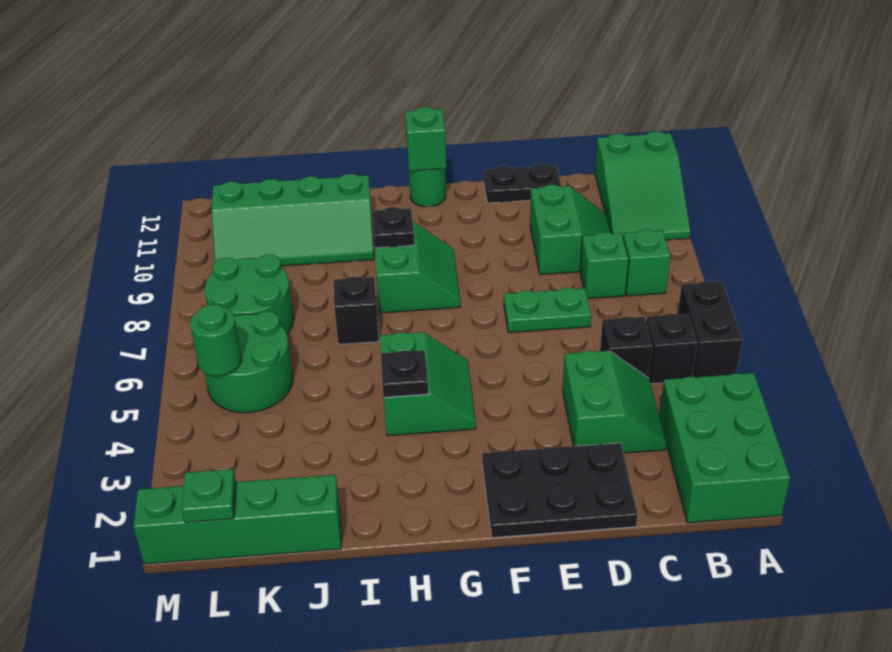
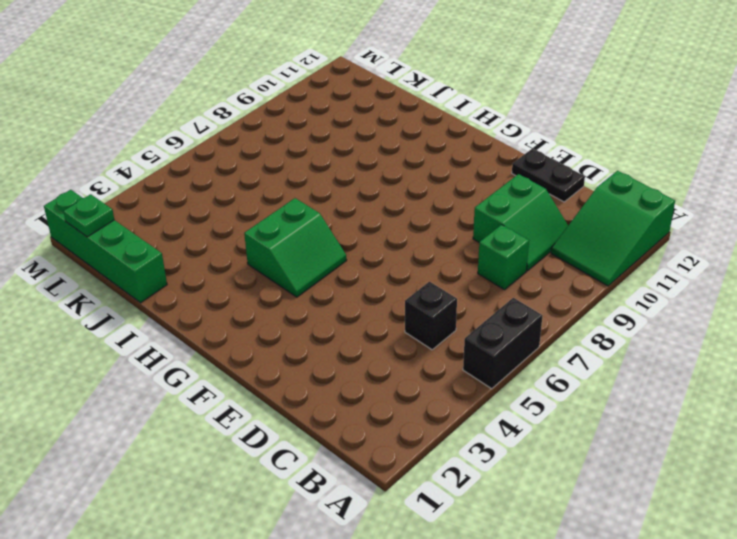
none -> green brick A1:B3 level 1
none -> black brick B5 level 1
none -> green brick B8 level 1

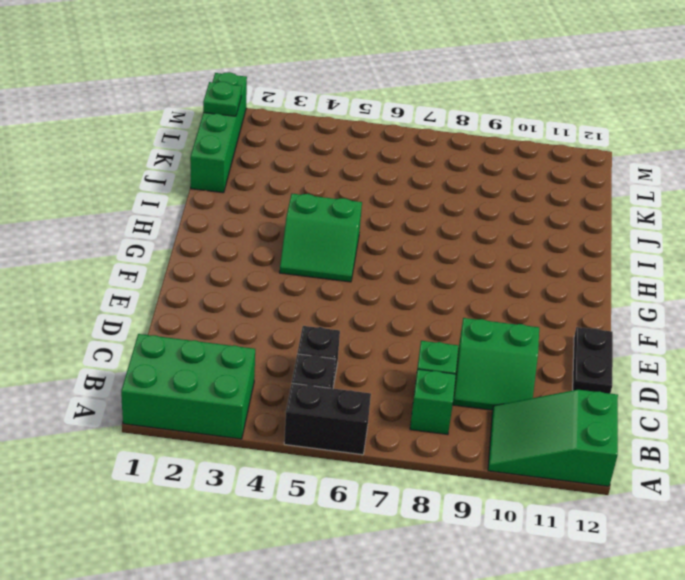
none -> green slope C3:D4 level 1 top D
none -> black plate D1:F2 level 1
none -> green plate D7:E7 level 1

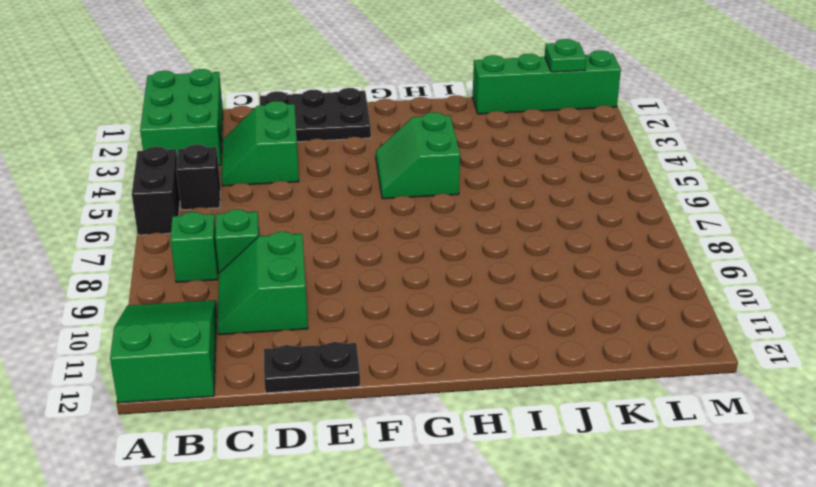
none -> black brick C5 level 1
none -> green plate D7:E7 level 1
none -> green slope G8:H9 level 1 top H

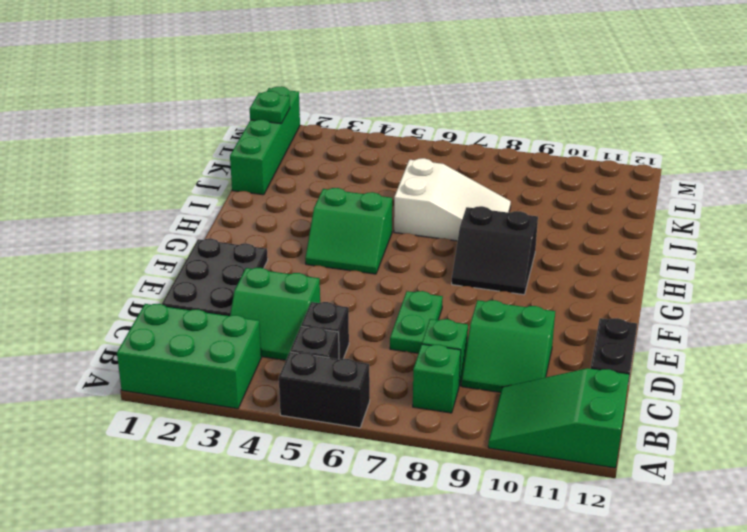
black slope G8:H9 level 1 top H -> green slope G8:H9 level 1 top H
white slope I6:J8 level 1 top 6 -> black brick I7 level 1
none -> green round brick G12 level 1
none -> green slope I10:L11 level 1 top 11
none -> green round brick K5:L6 level 1

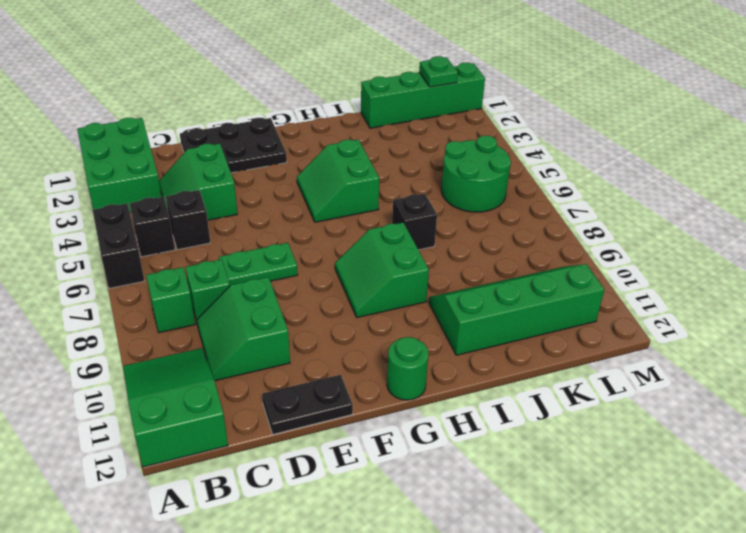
none -> green round brick K7:L8 level 1
none -> green brick G12 level 2
none -> black plate H4 level 2

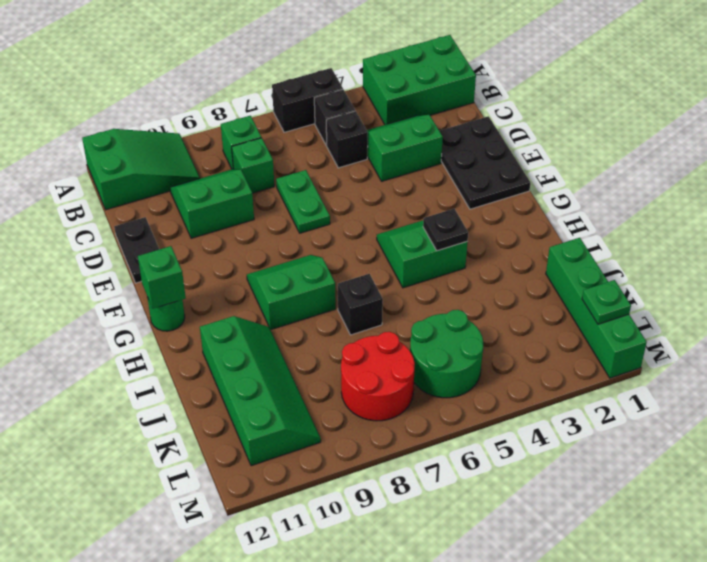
red round brick K7:L8 level 1 -> green round brick K7:L8 level 1
none -> black plate H9 level 2
none -> green round brick L5 level 2

